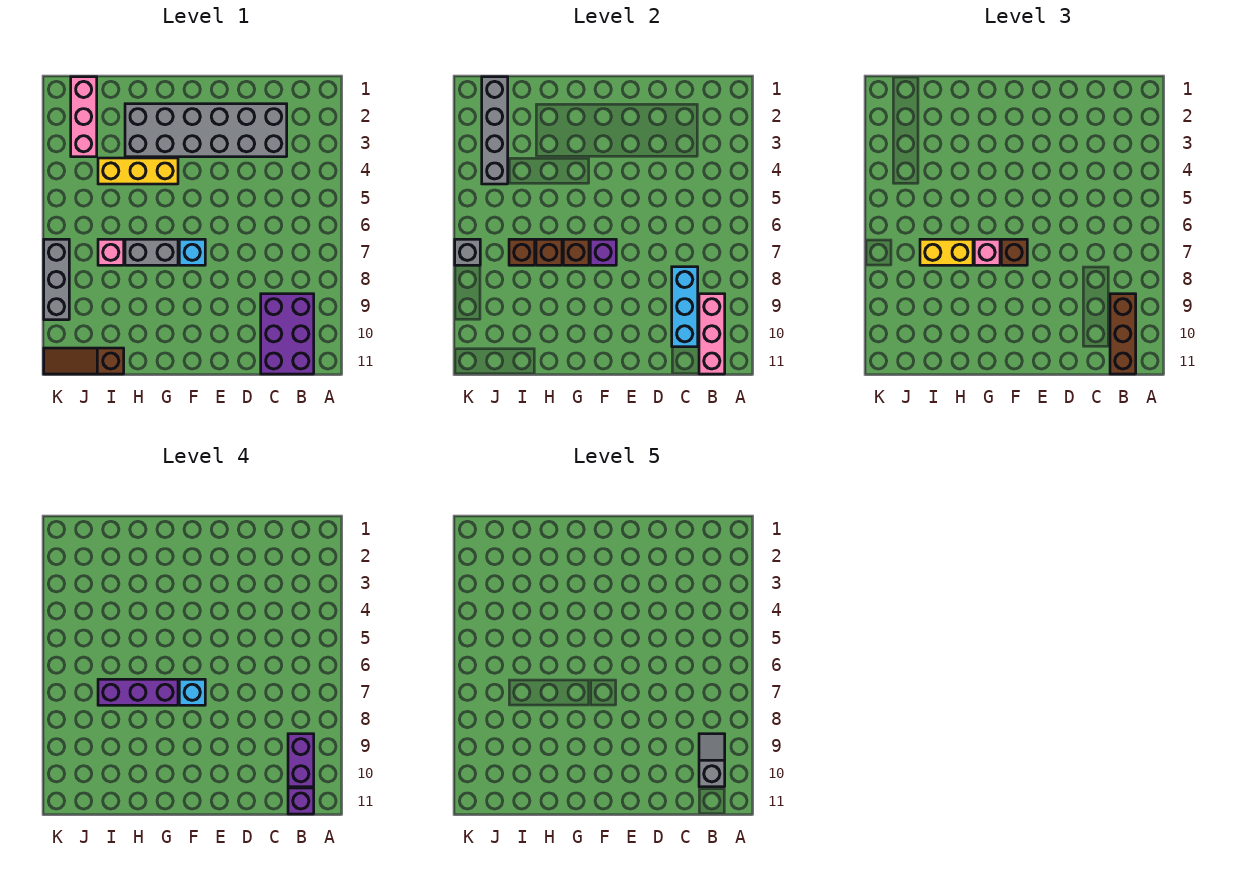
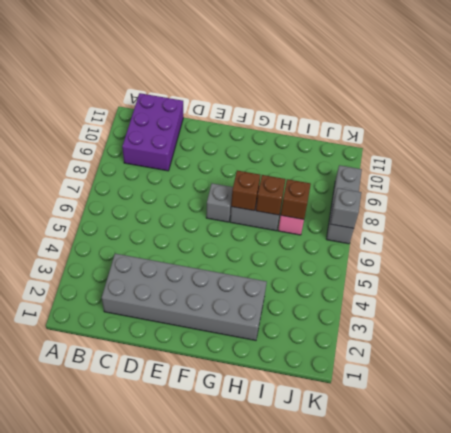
grey brick F7 level 1 -> cyan brick F7 level 1
none -> yellow brick G4:I4 level 1
none -> brown slope I11:K11 level 1 top I
none -> pink brick J1:J3 level 1

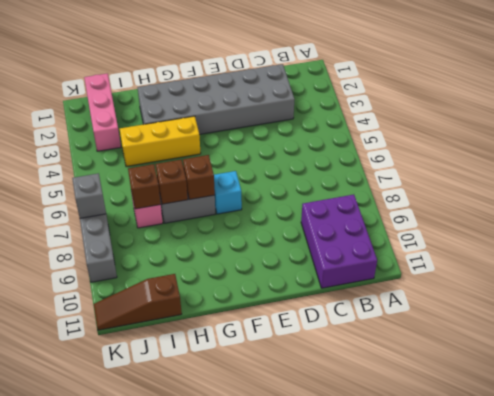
none -> pink brick B9:B11 level 2
none -> cyan brick C8:C10 level 2
none -> purple brick F7 level 2

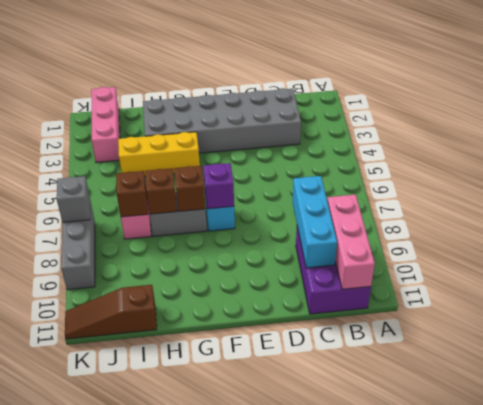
none -> grey brick J1:J4 level 2
none -> brown brick B9:B11 level 3
none -> brown brick F7 level 3

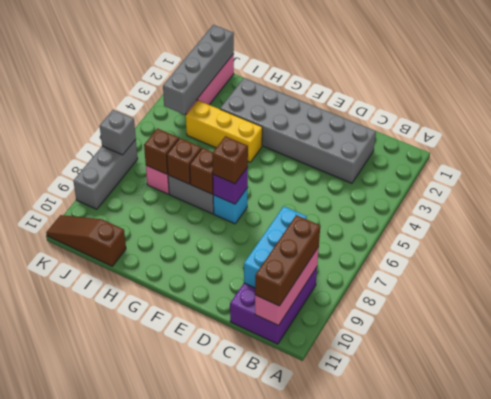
none -> pink brick G7 level 3
none -> yellow brick H7:I7 level 3
none -> purple brick B9:B10 level 4

